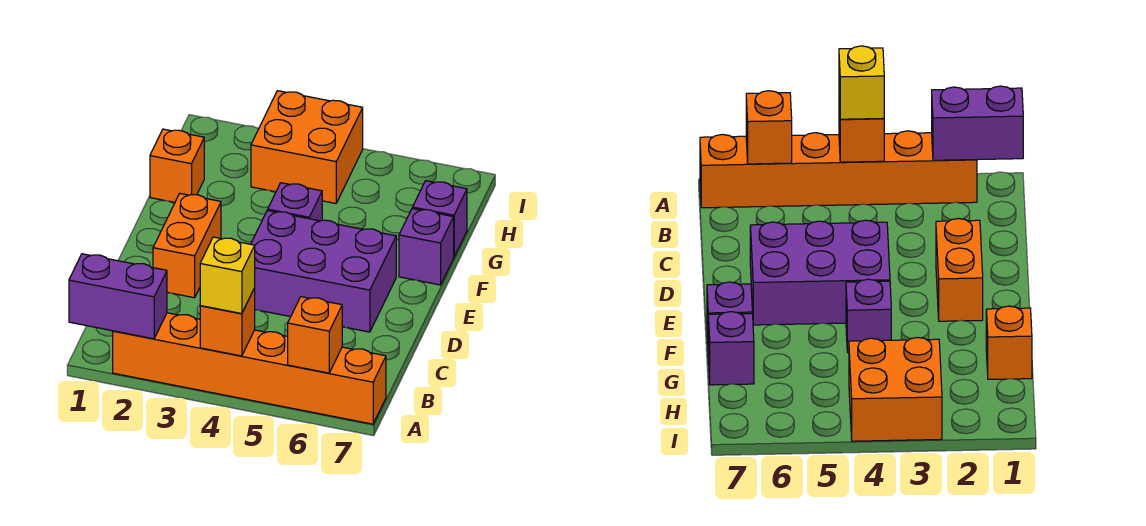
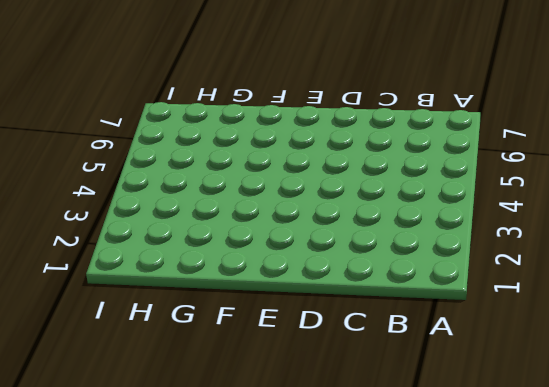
none -> orange brick A2:A7 level 1
none -> orange brick D2:E2 level 1
none -> purple brick D4:E6 level 1

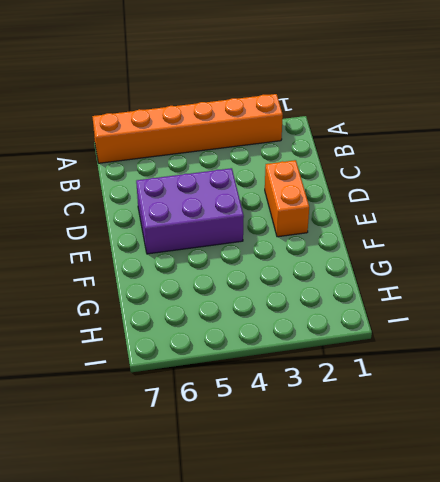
none -> purple brick F4 level 1
none -> purple brick F7 level 1
none -> orange brick G1 level 1

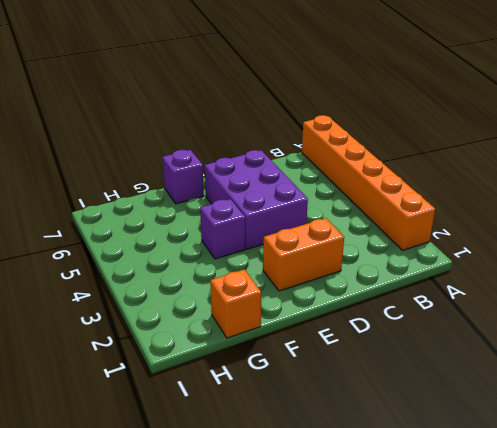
none -> purple brick G7 level 1
none -> orange brick H3:I4 level 1
none -> purple brick A1:A2 level 2

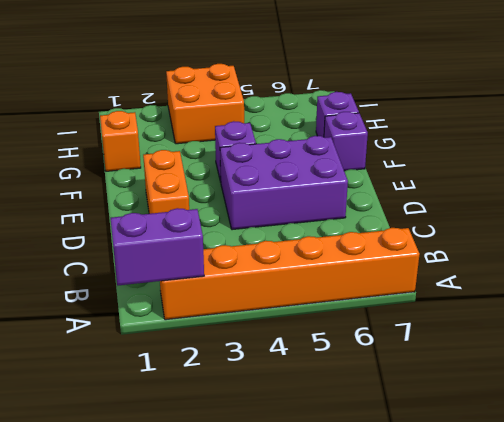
none -> orange brick A4 level 2
none -> orange brick A6 level 2
none -> yellow brick A4 level 3

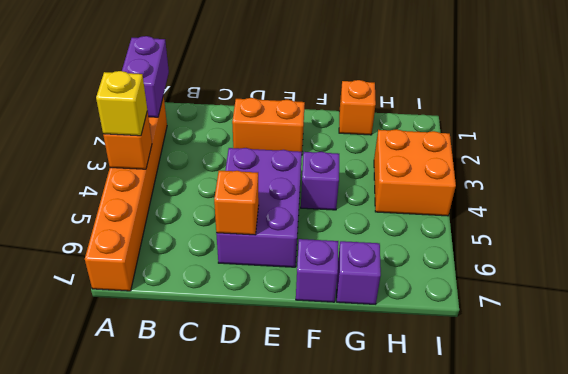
orange brick D6 level 2 -> orange brick A6 level 2

